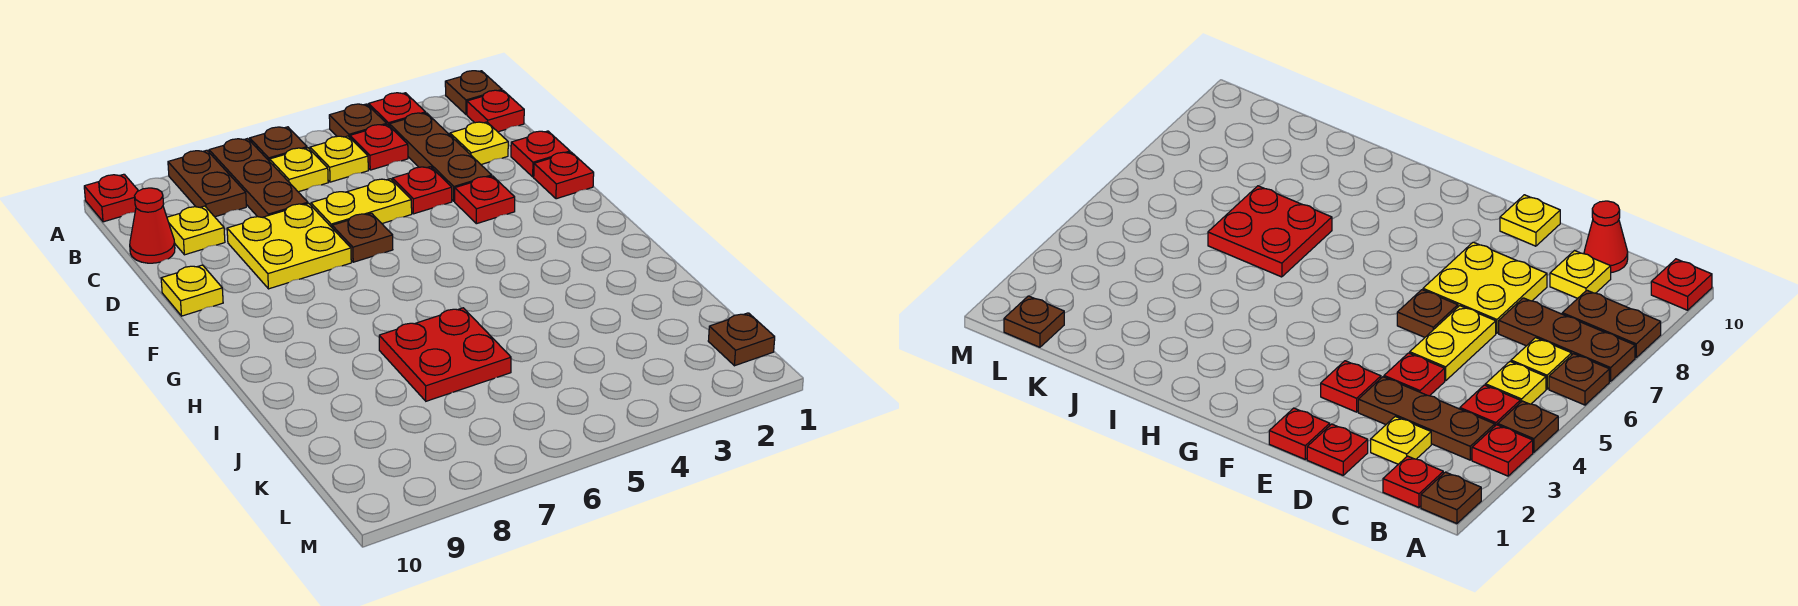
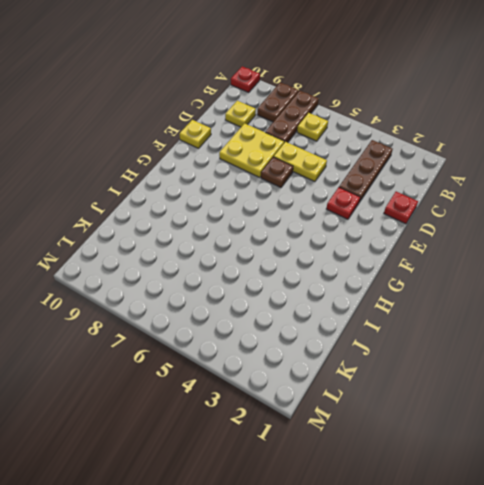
none -> brown plate A1 level 1
none -> red plate A3 level 1
none -> brown plate A4 level 1

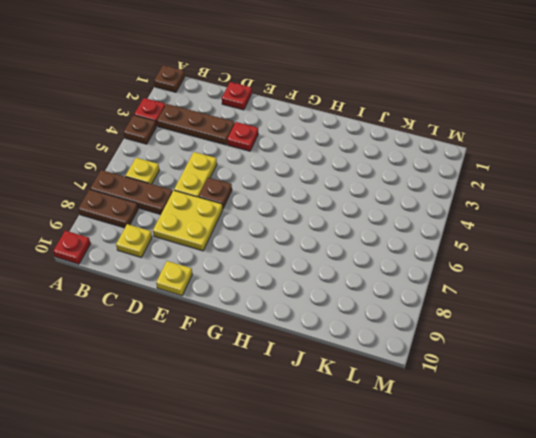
none -> brown plate A6 level 1
none -> red plate B1 level 1
none -> red plate B4 level 1

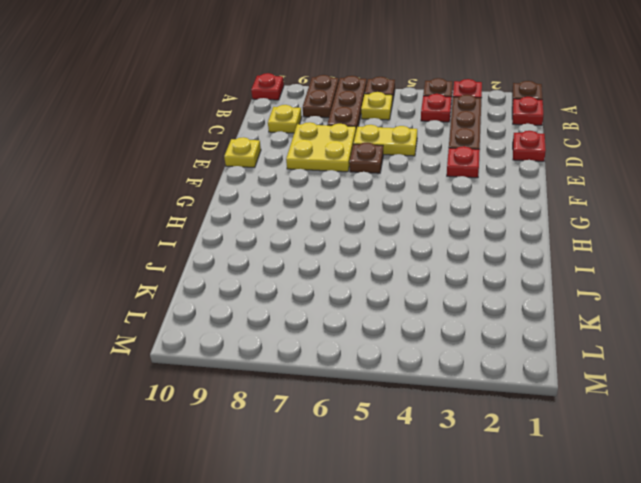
none -> yellow plate B5 level 1
none -> yellow plate C2 level 1
none -> red cone C10 level 1

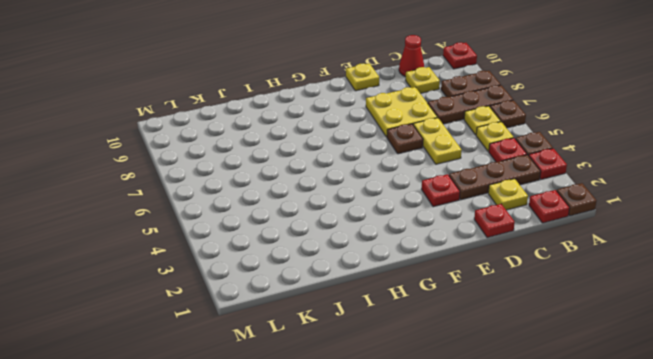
none -> red plate D4 level 1
none -> red plate E1 level 1
none -> red plate I6:J7 level 1

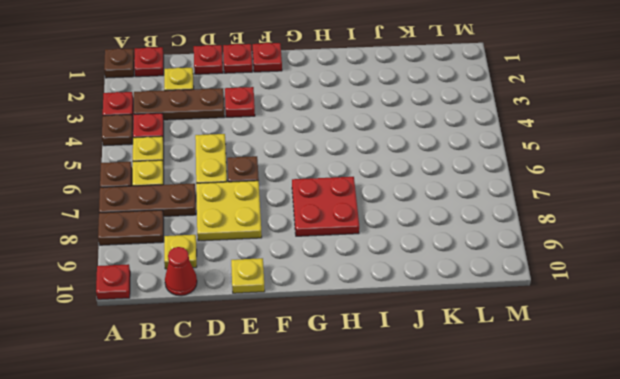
red plate F1 level 1 -> red plate D4 level 1
red plate G7:H8 level 1 -> red plate I6:J7 level 1
none -> brown plate L1 level 1

